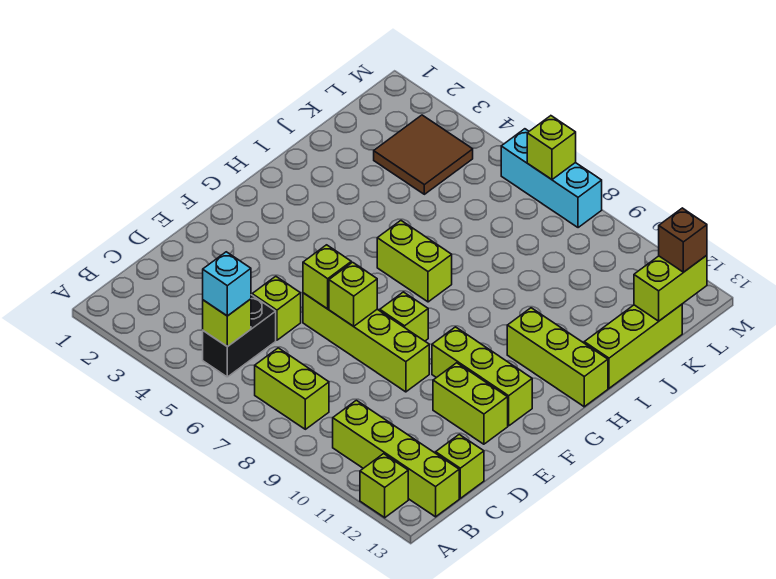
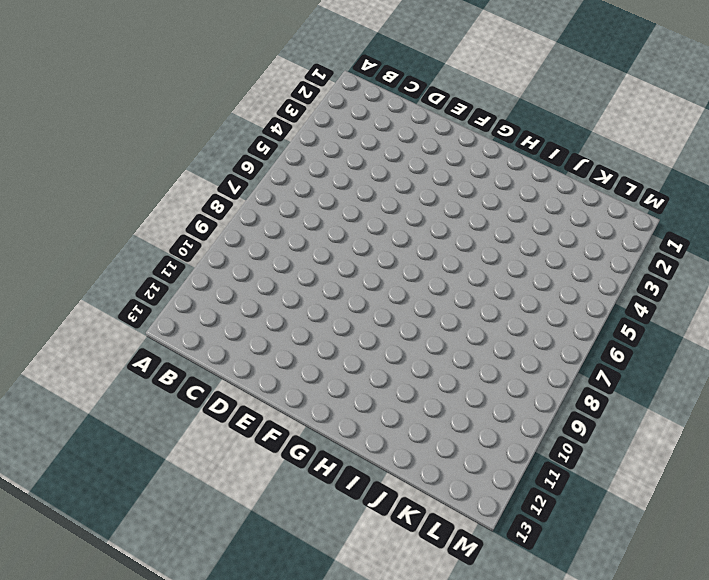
none -> lime brick A12 level 1
none -> black brick B5:C5 level 1
none -> lime brick B7:B8 level 1

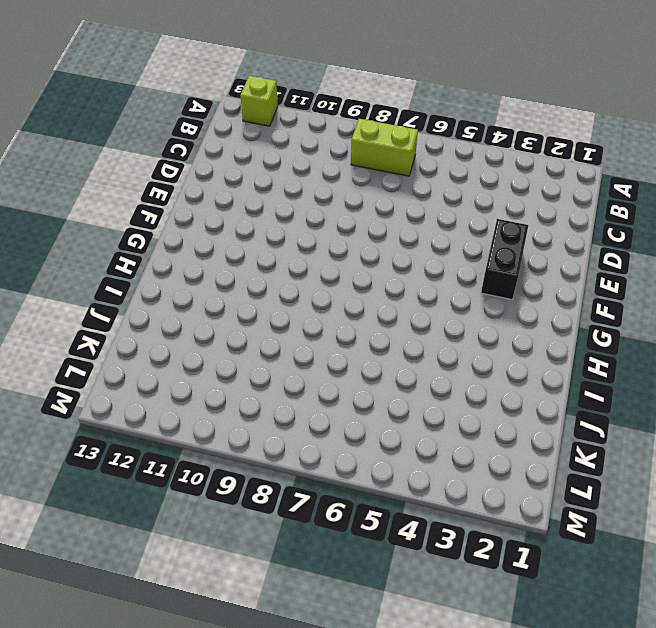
black brick E3:F3 level 1 -> black brick B5:C5 level 1
none -> lime brick B10:B13 level 1
none -> lime brick C13 level 1
none -> lime brick D5 level 1

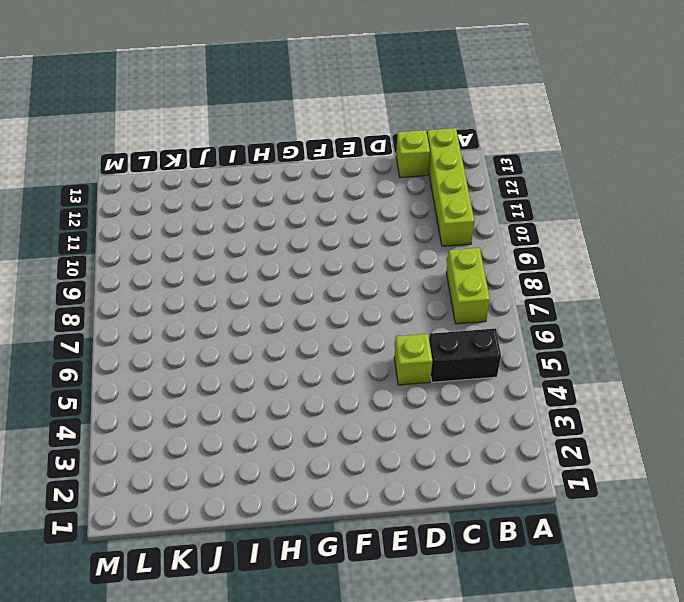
none -> lime brick A12 level 1
none -> lime brick E6:E9 level 1
none -> lime brick E11:E12 level 1

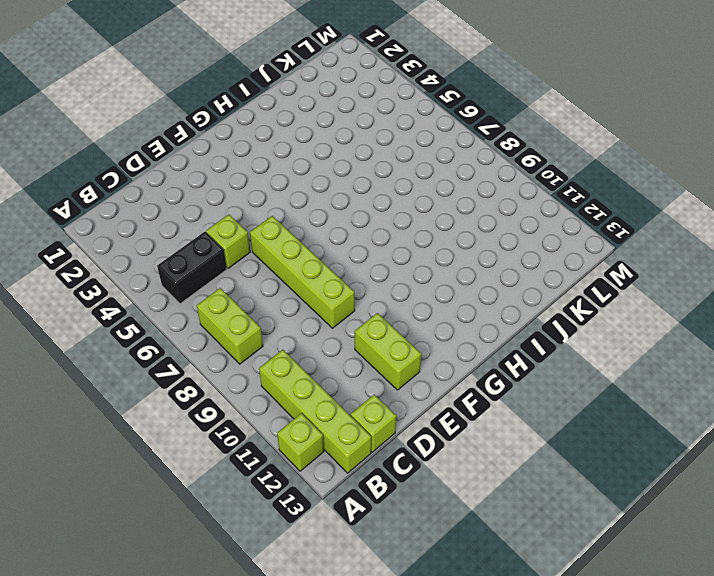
none -> lime brick F8 level 1
none -> lime brick F10:F12 level 1
none -> lime brick H6:H7 level 1

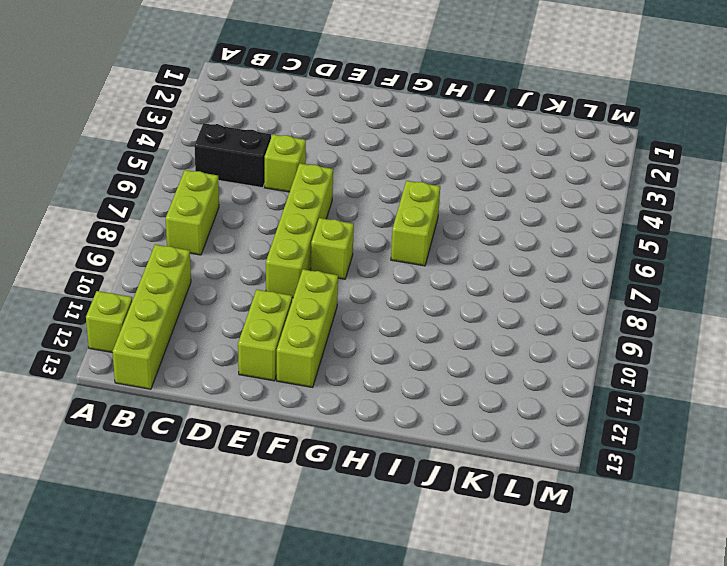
none -> lime brick C13 level 1
none -> lime brick H11:H13 level 1
none -> lime brick I13:K13 level 1

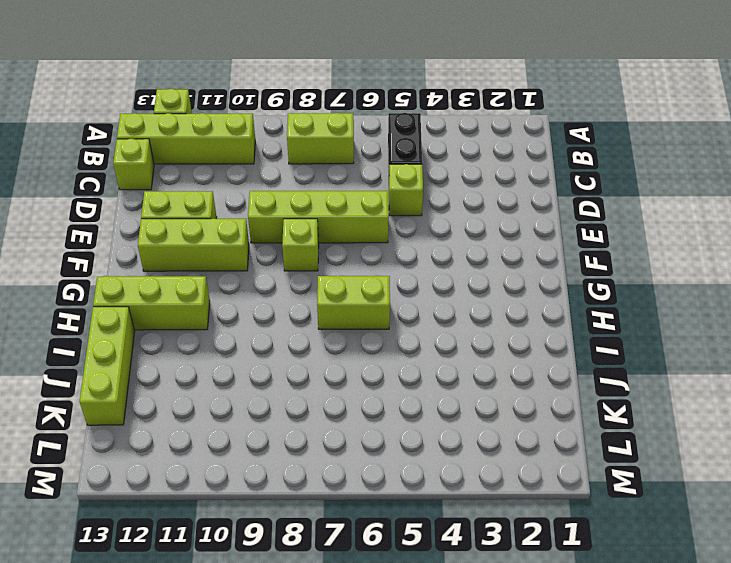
none -> brown tile K3:L4 level 1
none -> cyan brick M6:M8 level 1
none -> lime brick B5 level 2

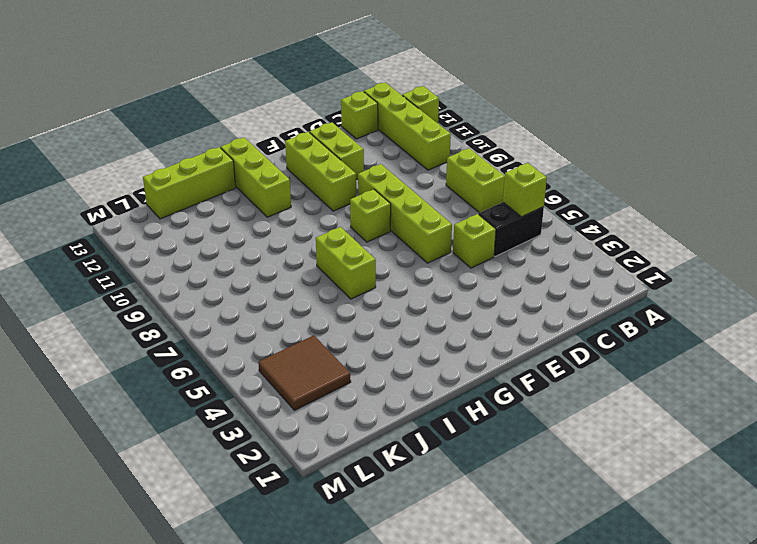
none -> cyan brick M6:M8 level 1
none -> lime brick E6 level 2
none -> lime brick E7 level 2

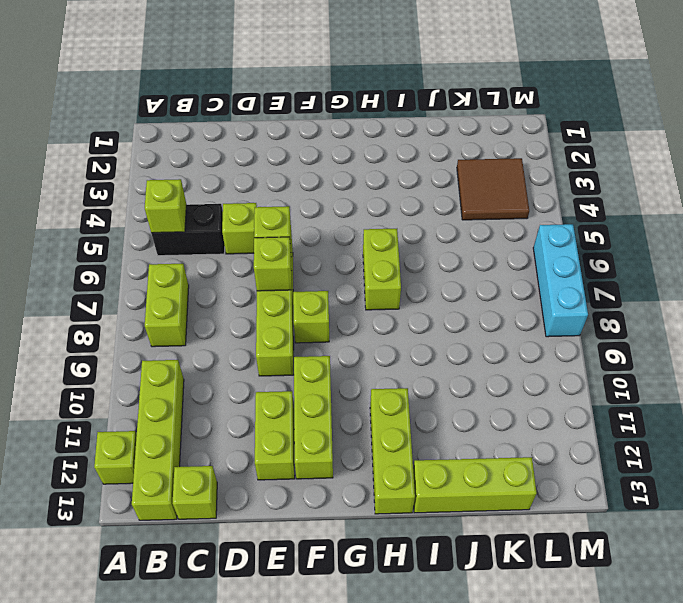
none -> lime brick K13:L13 level 2
none -> lime brick M7 level 2
none -> cyan brick B5 level 3

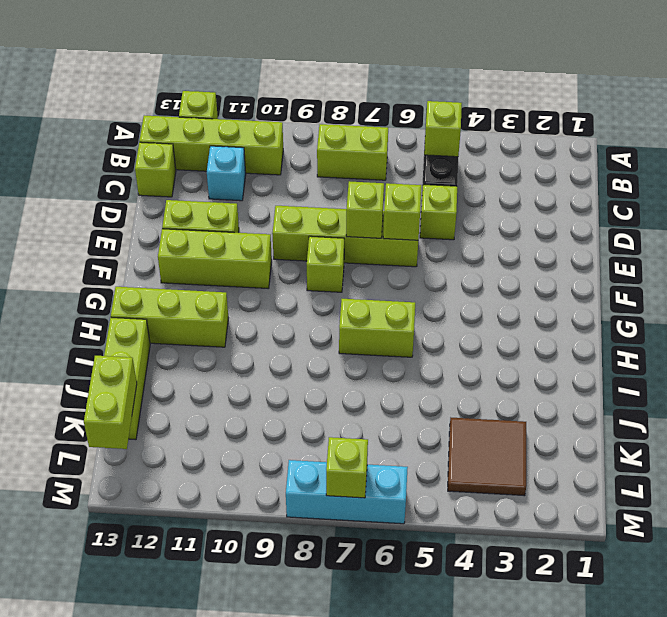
cyan brick C11 level 1 -> cyan brick B5 level 3
none -> brown brick L13 level 3

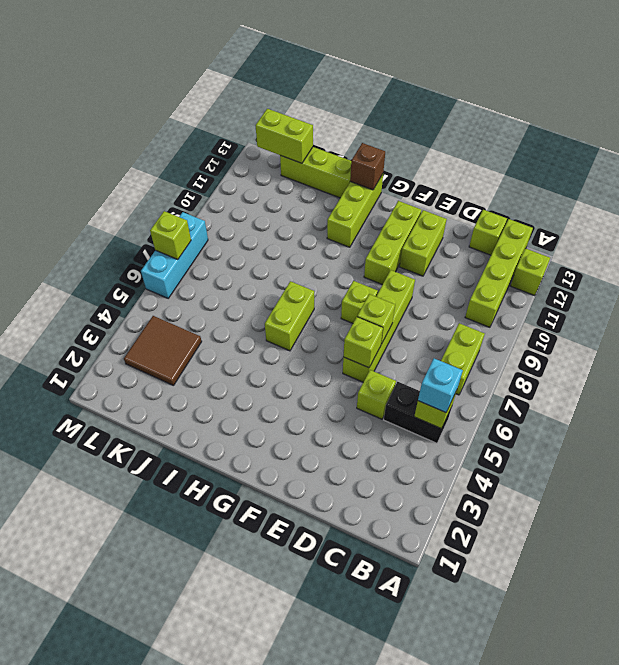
brown brick H13 level 2 -> brown brick L13 level 3

